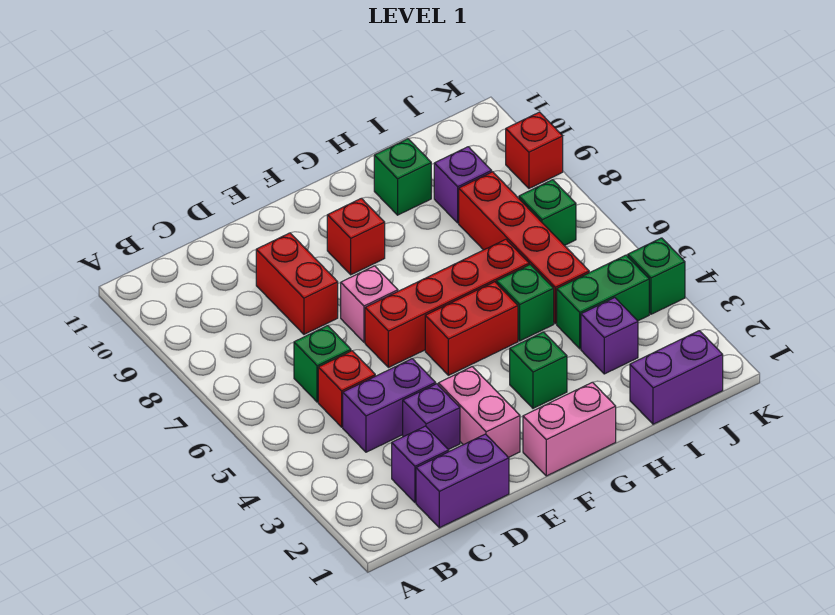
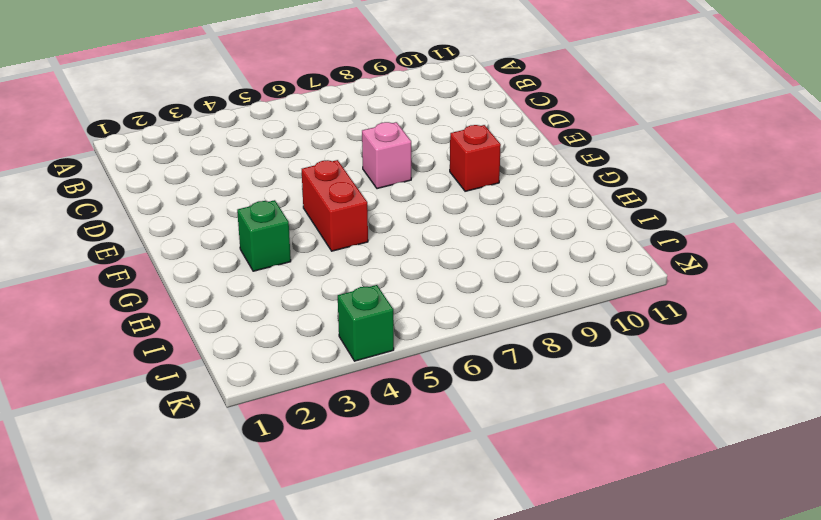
none -> purple brick C1:D1 level 1
none -> purple brick C2 level 1
none -> purple brick C4:D4 level 1

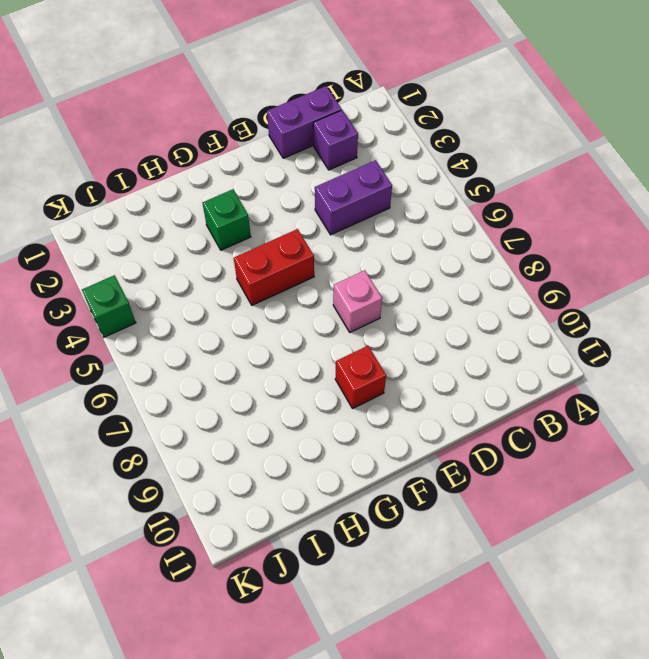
none -> red brick C5 level 1
none -> green brick C6 level 1
none -> purple brick D3 level 1

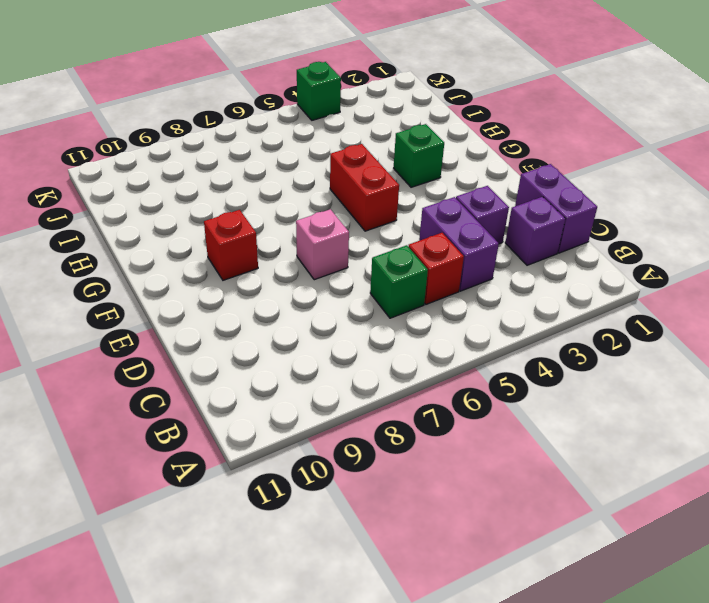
none -> red brick D8:D9 level 1
none -> pink brick E2:E3 level 1
none -> red brick E6:H6 level 1

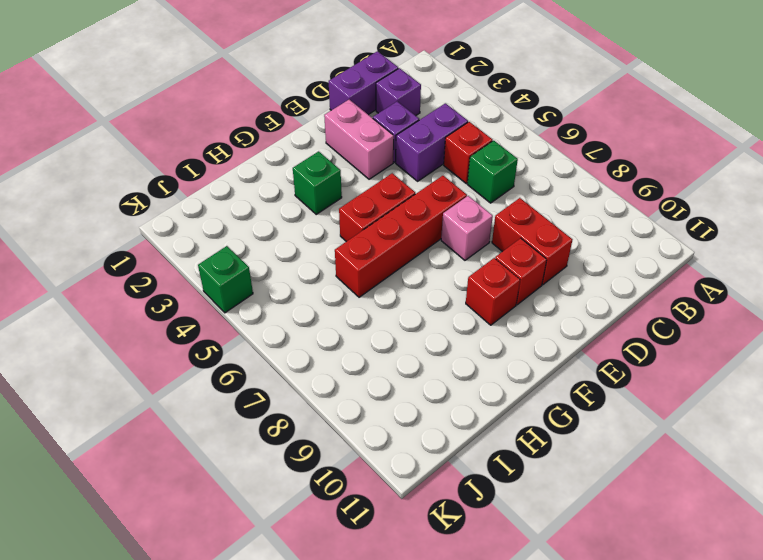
red brick E9 level 1 -> red brick K9 level 1
none -> pink brick F1:G1 level 1
none -> green brick H5 level 1
none -> green brick H10 level 1

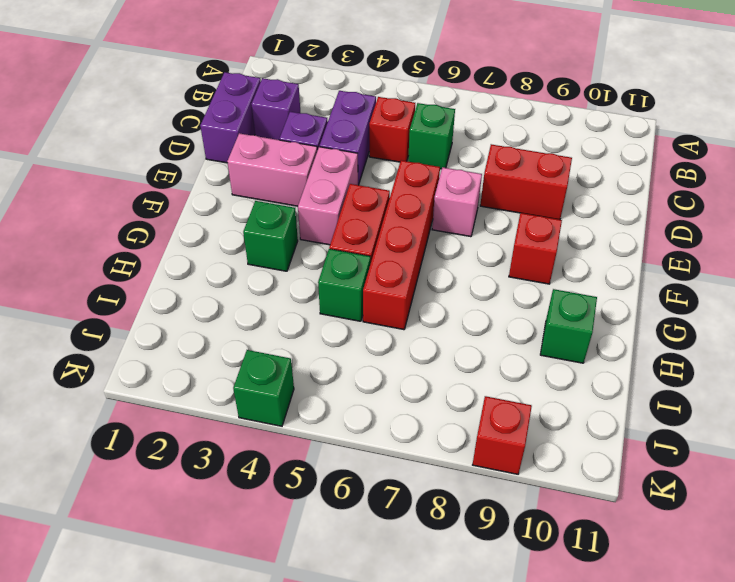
pink brick E4:F4 level 1 -> pink brick F1:G1 level 1
none -> purple brick I1:J1 level 1
none -> purple brick I3 level 1
none -> green brick I4:J4 level 1

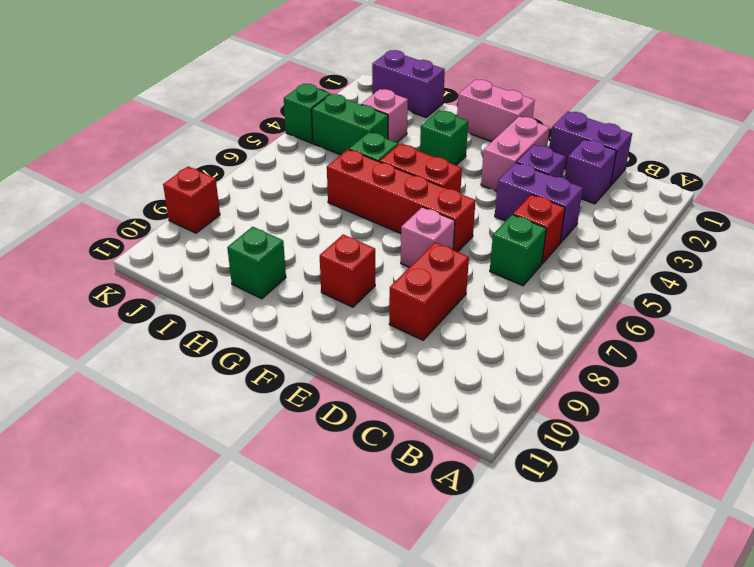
pink brick I3 level 1 -> purple brick I3 level 1
none -> red brick I5:I8 level 1
none -> purple brick I9 level 1
none -> green brick J7 level 1

